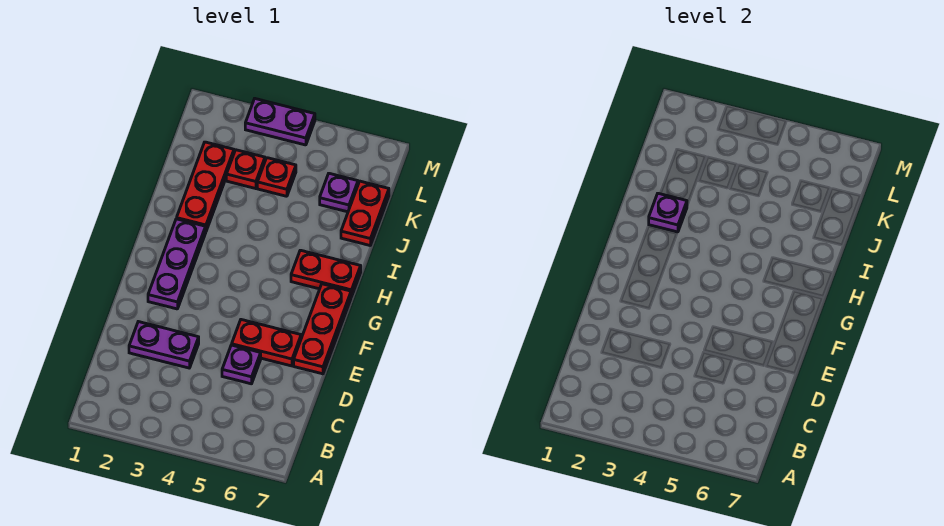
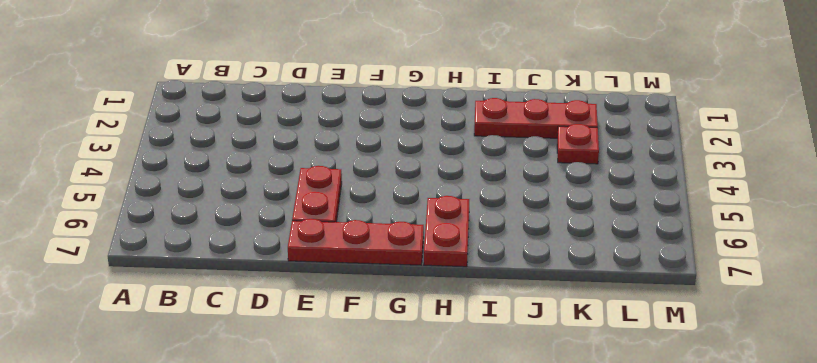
none -> purple plate D2:D3 level 1
none -> purple plate D5 level 1
none -> purple plate F2:H2 level 1

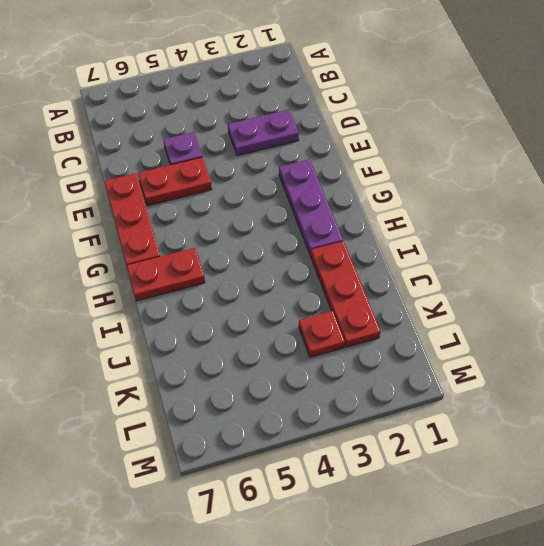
none -> red plate J7:K7 level 1
none -> red plate K4 level 1
none -> purple plate K6 level 1

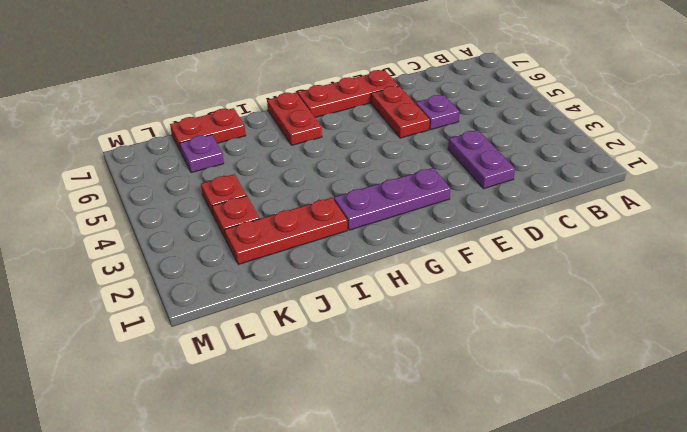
none -> purple plate M3:M4 level 1
none -> purple plate I2 level 2

